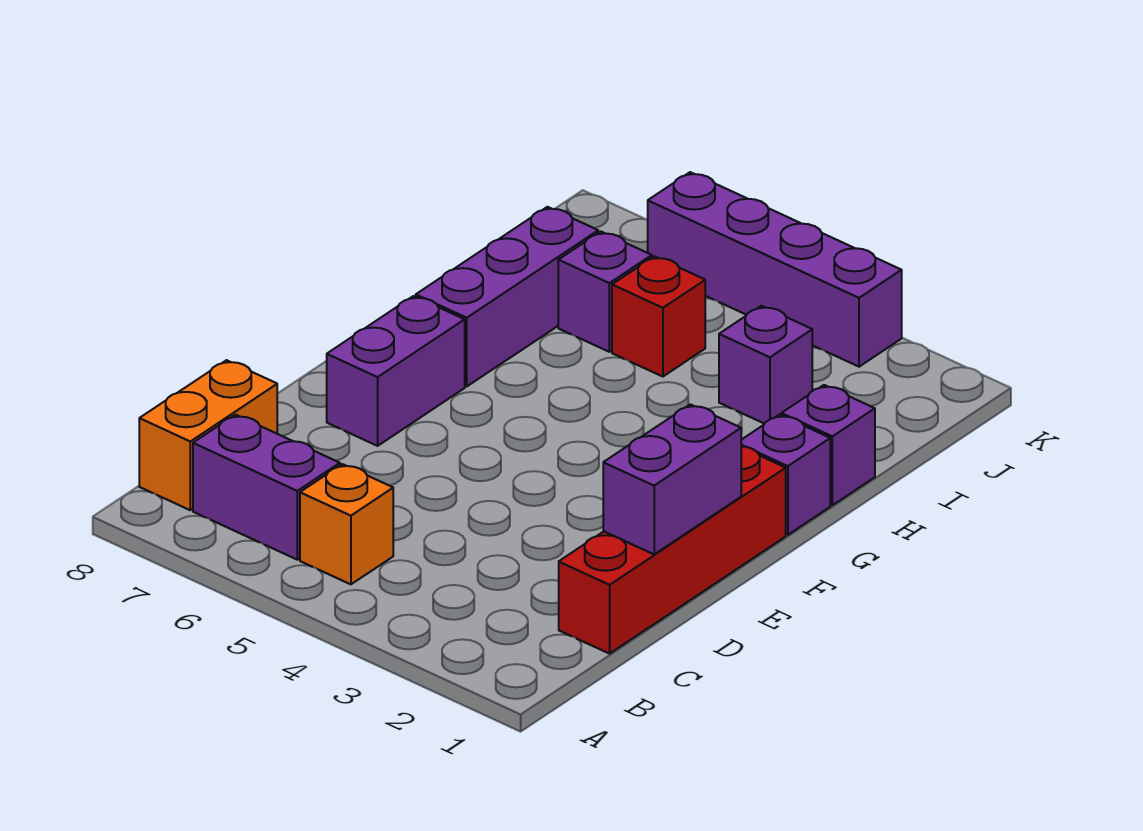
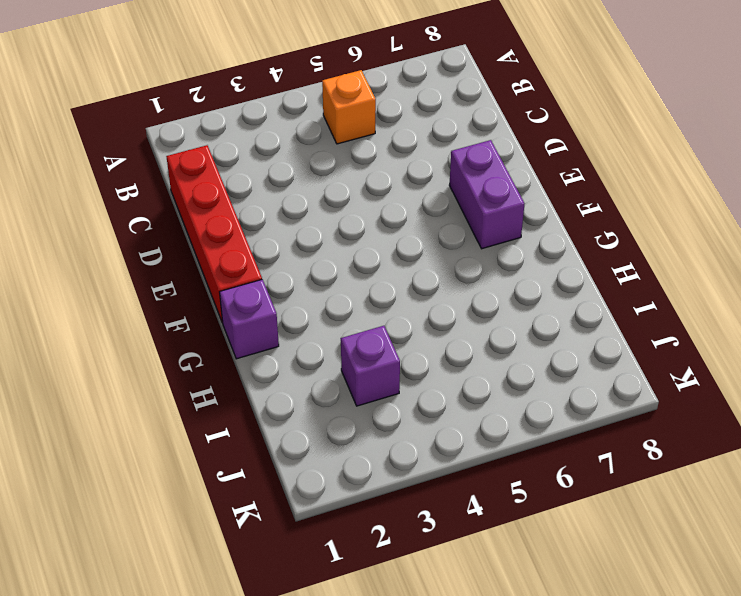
none -> purple brick B6:B7 level 1
none -> orange brick B8:C8 level 1
none -> purple brick G7:I7 level 1

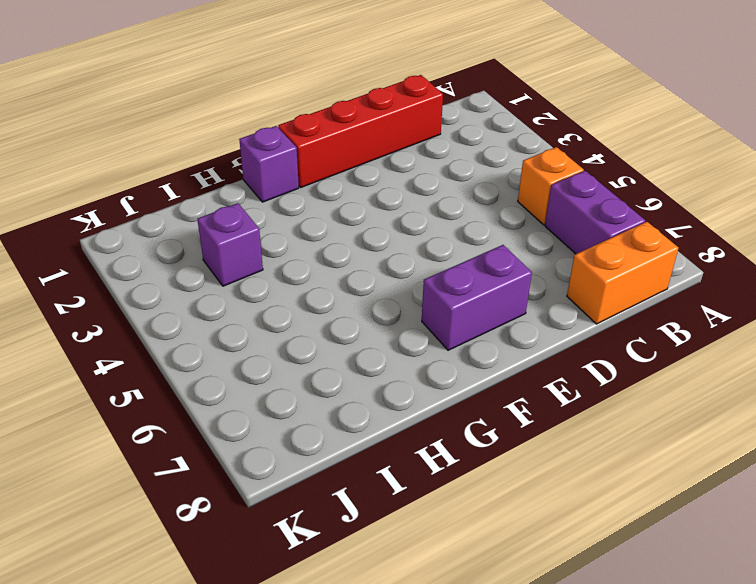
none -> purple brick G7:I7 level 1
none -> purple brick H1 level 1
none -> red brick I5 level 1

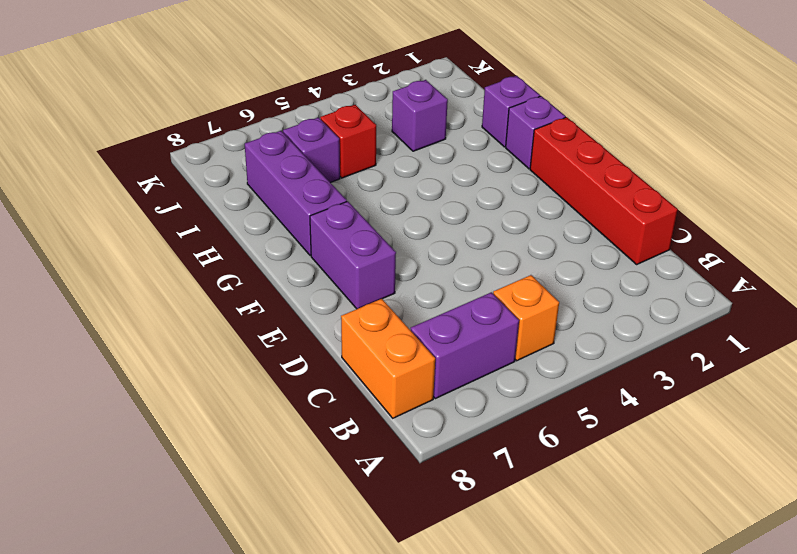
none -> purple brick K3:K6 level 1
none -> purple brick D1:E1 level 2

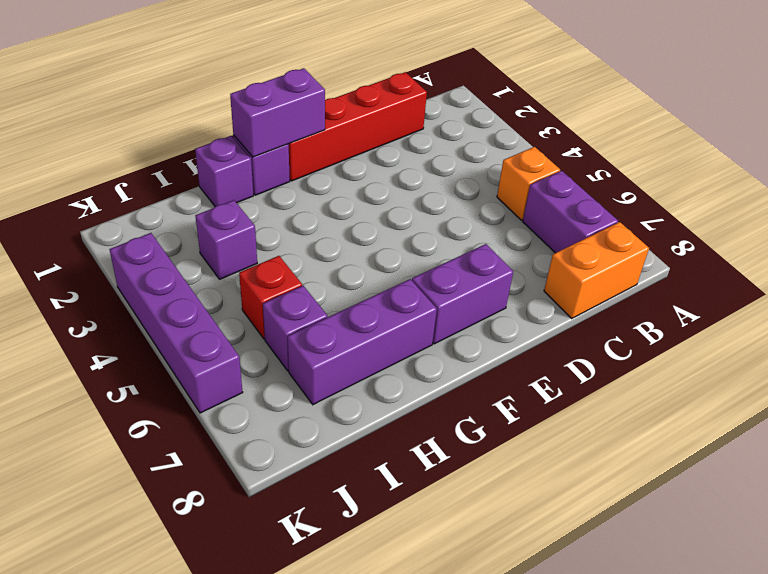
purple brick F1:G1 level 2 -> purple brick D1:E1 level 2

